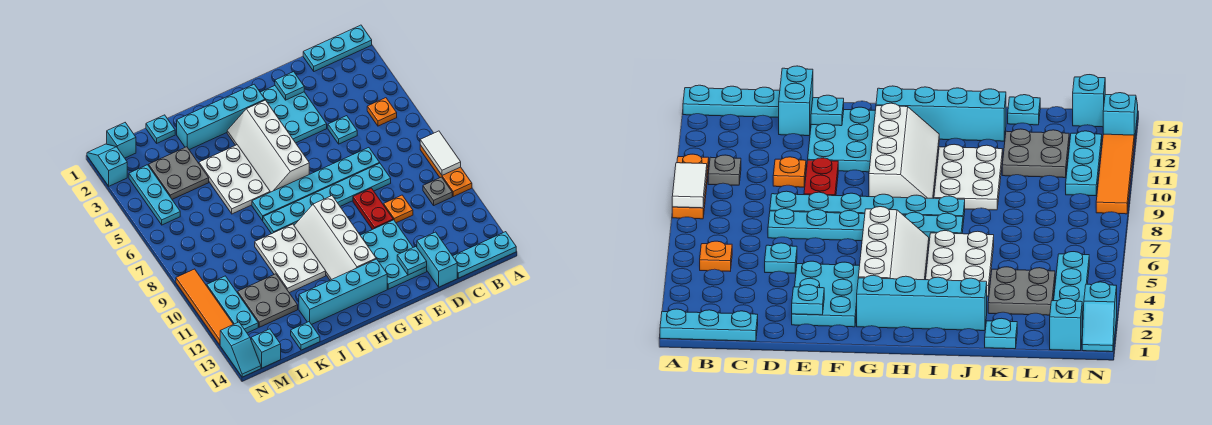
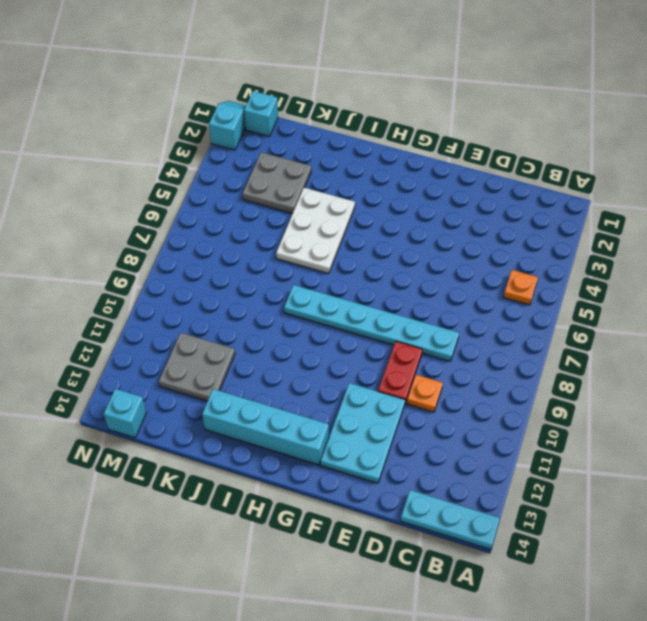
none -> cyan plate A1:C1 level 1
none -> orange plate A8:A10 level 1
none -> grey plate B10 level 1
none -> cyan plate D5 level 1

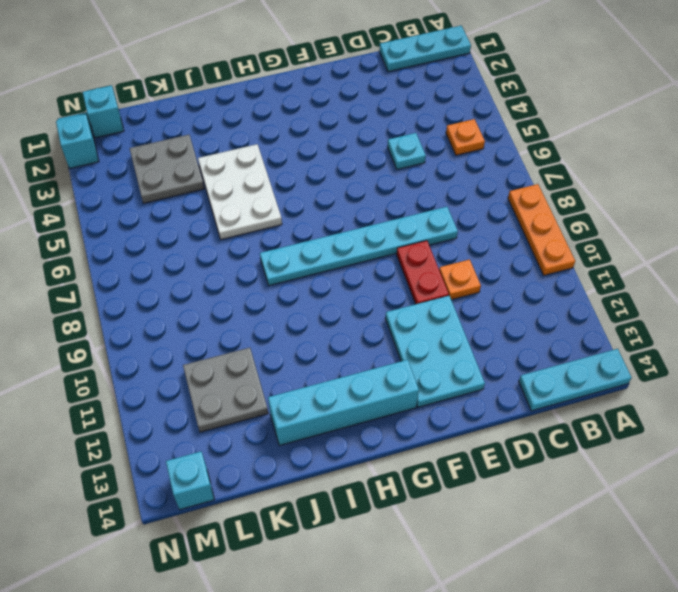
none -> grey plate B10 level 1
none -> cyan plate D7:I7 level 1
none -> cyan brick D13:D14 level 1
none -> cyan plate E2:F4 level 1

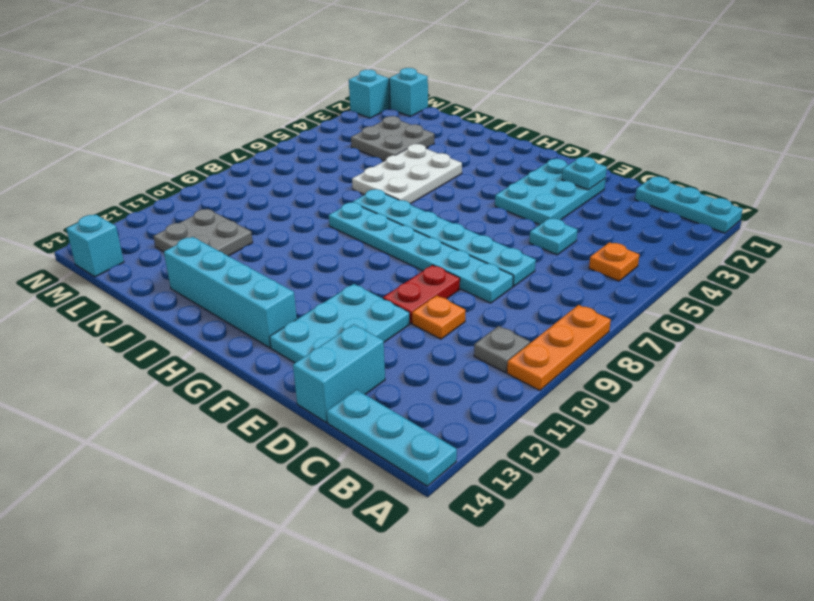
none -> cyan brick G2:J2 level 1
none -> white slope G3:H6 level 1 top G
none -> white slope G9:H12 level 1 top G
none -> white plate I9:J11 level 1

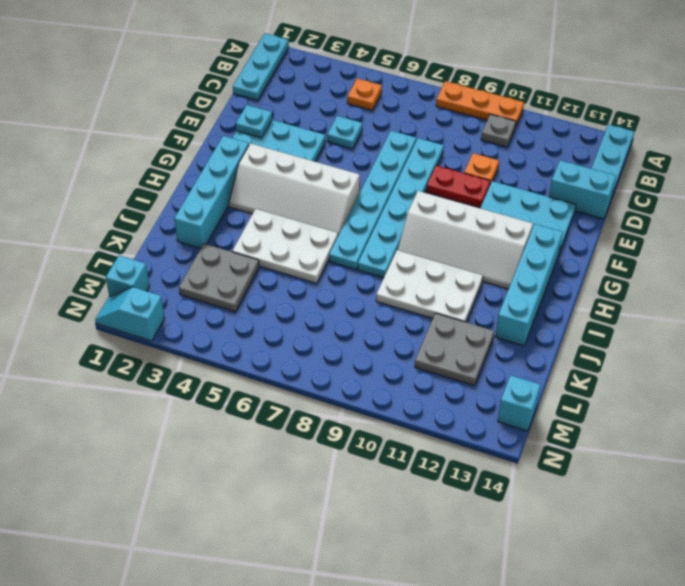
none -> cyan plate K1 level 1
none -> cyan plate K14 level 1
none -> cyan plate M3:M5 level 1
none -> cyan plate M10:M12 level 1

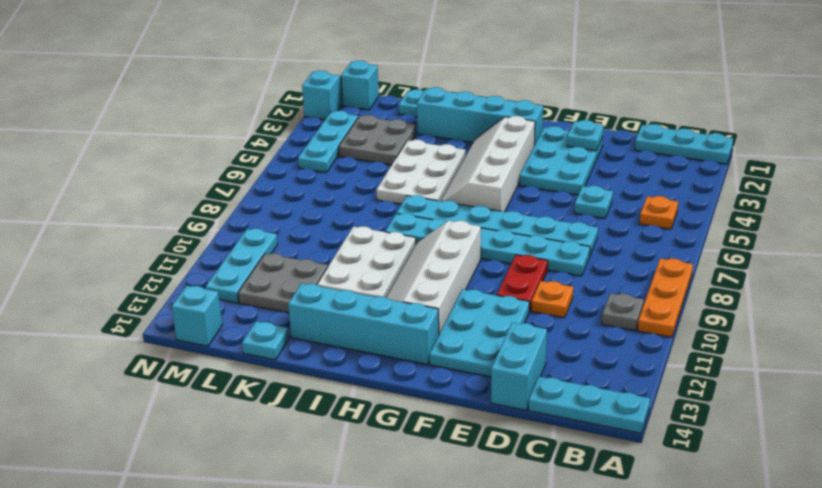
none -> orange tile N9:N12 level 1
none -> cyan slope N13:N14 level 1 top 13
none -> white tile A8:A9 level 2
none -> cyan plate E13 level 2

